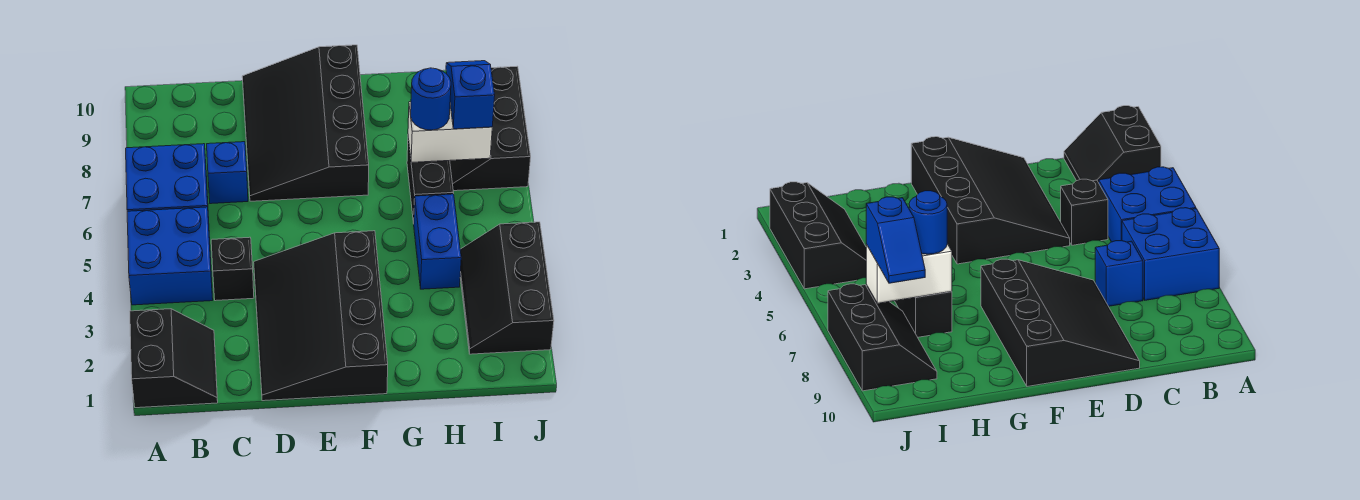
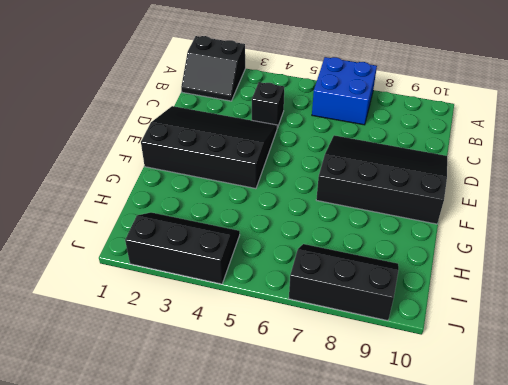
none -> blue brick A4:B5 level 1
none -> blue brick C7 level 1
none -> blue brick H4:H5 level 1

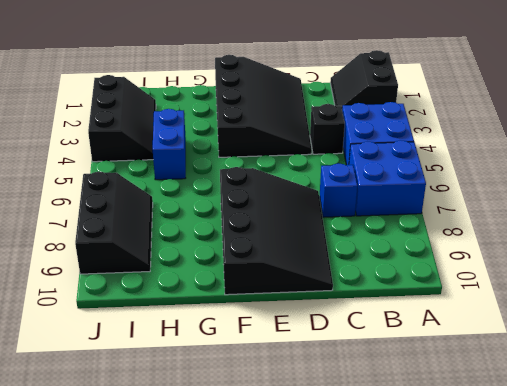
none -> black brick H6:H7 level 1
none -> white brick H7:I7 level 2
none -> blue round brick H7 level 3

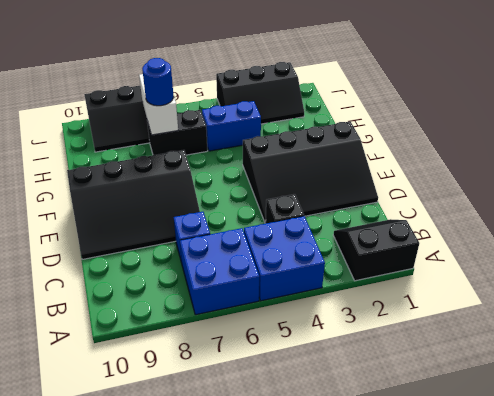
none -> blue slope I7:I8 level 3 top 7

